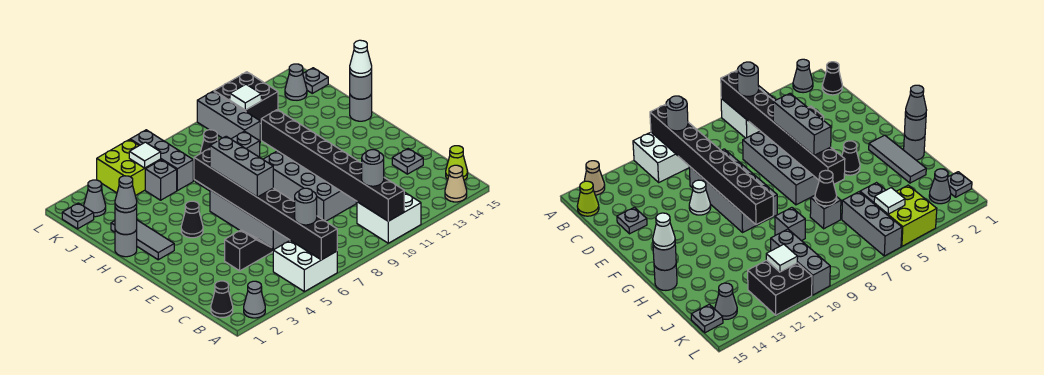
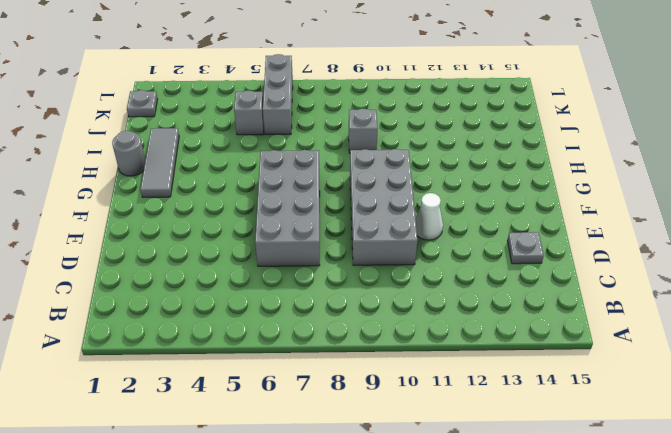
none -> grey cone A2 level 1
none -> white brick A5:B6 level 1
none -> white brick A10:B11 level 1
none -> tan cone A14 level 1

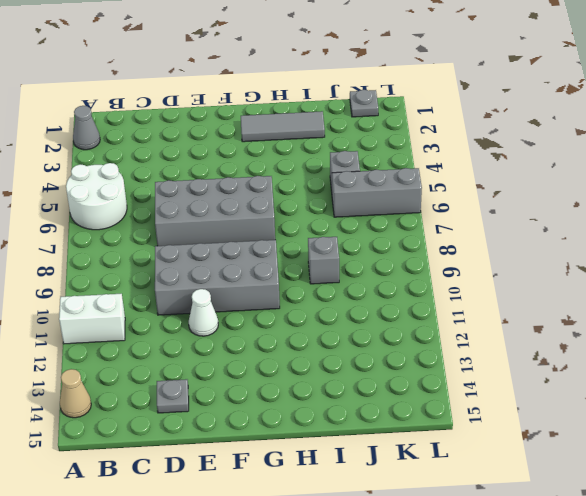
white round brick A5:B6 level 1 -> white brick A5:B6 level 1
white brick A11:B11 level 1 -> white brick A10:B11 level 1
none -> black cone B1 level 1
none -> lime cone B15 level 1
none -> black slope D4:D5 level 1 top 4
none -> black cone G4 level 1

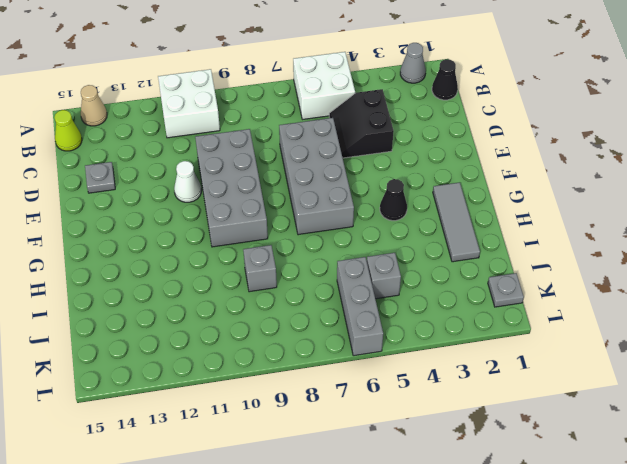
black slope C4:D5 level 1 top 4 -> black slope D4:D5 level 1 top 4
none -> grey round brick H1 level 1
none -> grey round brick H15 level 1
none -> grey brick I7 level 1
none -> grey brick J10:L10 level 1

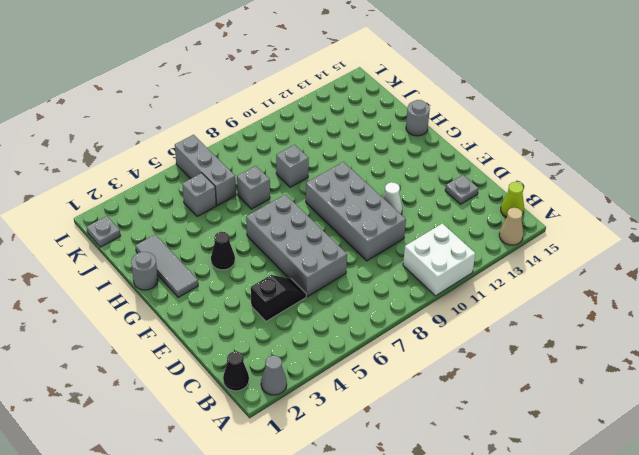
none -> white brick A5:B6 level 1
none -> grey brick J10:L10 level 1
none -> grey cone K2 level 1
none -> lime brick K4:L5 level 1

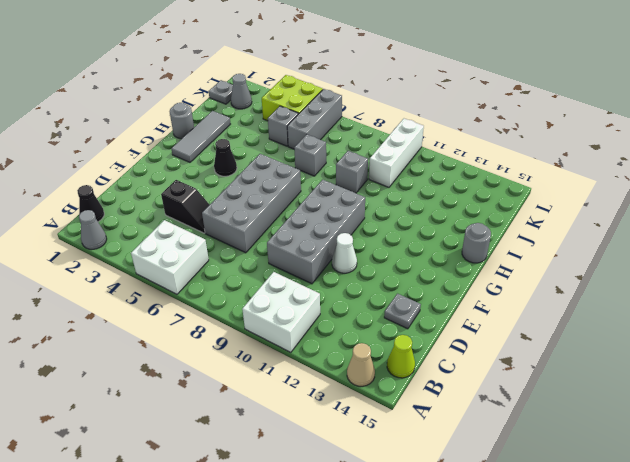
white brick J10:L10 level 1 -> grey brick J10:L10 level 1
none -> black brick K11:L12 level 1
none -> grey cone K14 level 1
none -> grey plate K15 level 1
none -> black brick A6:H6 level 2

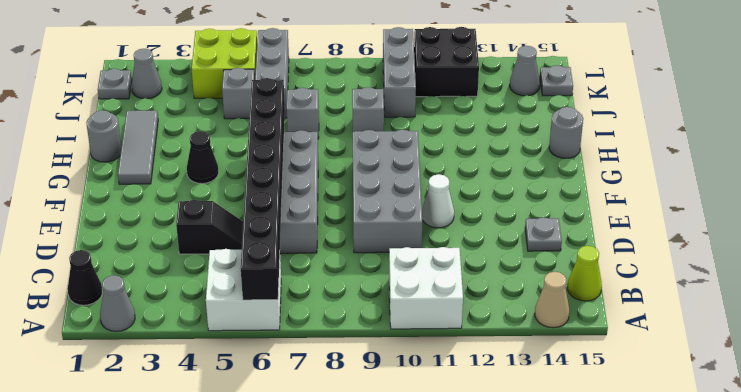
none -> black brick A10:H10 level 2
none -> grey round brick H1 level 2
none -> grey round brick H15 level 2
none -> black cone I7 level 2

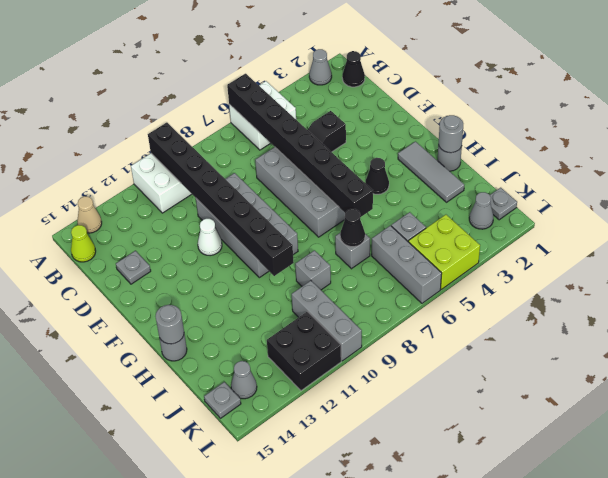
none -> white tile K5 level 2
none -> white tile K11 level 2
none -> grey round brick B6 level 3
none -> grey round brick B10 level 3

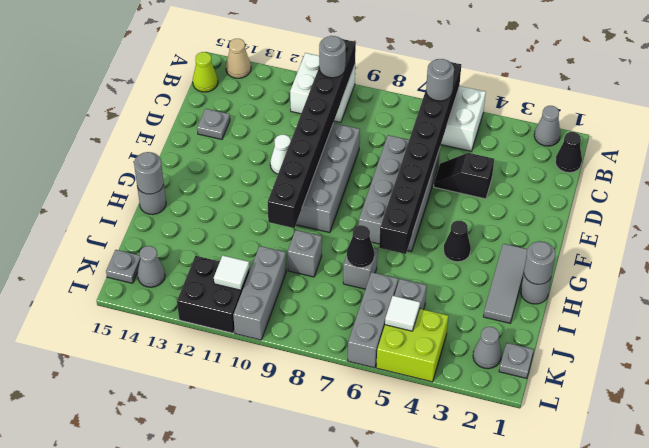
none -> grey brick E6:G6 level 3
none -> grey cone H1 level 3
none -> white cone H15 level 3

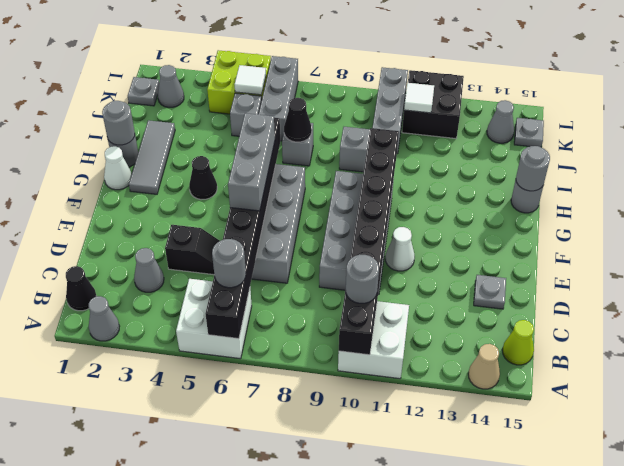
grey cone C3 level 1 -> grey cone H1 level 3
white cone G1 level 1 -> white cone H15 level 3

